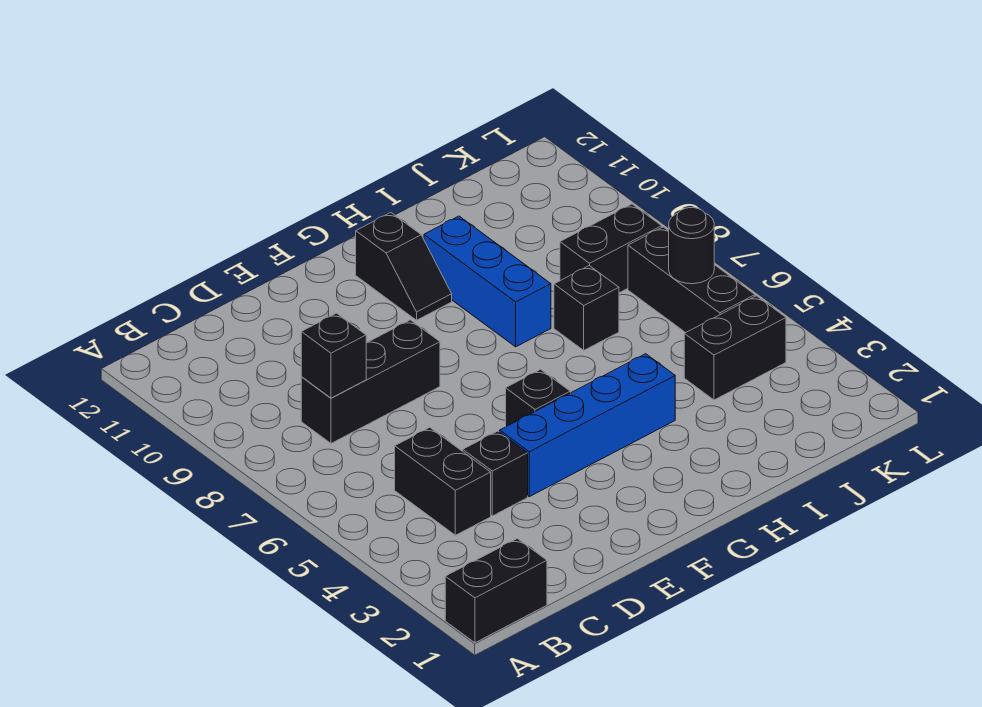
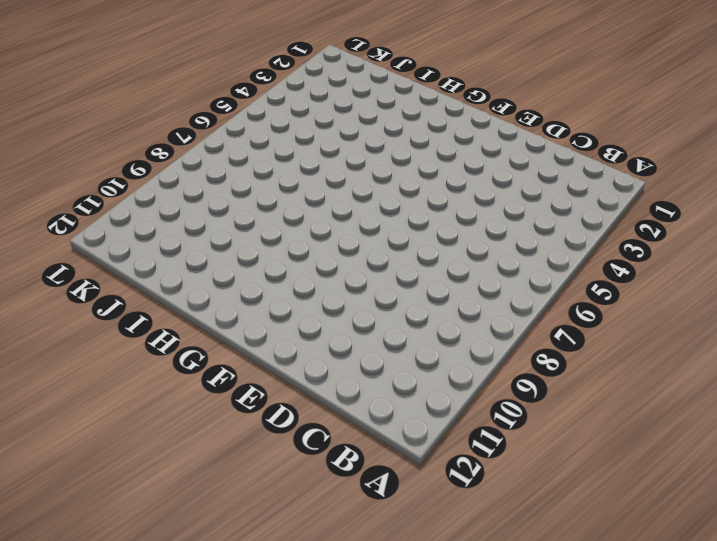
none -> black brick A1:B1 level 1
none -> black brick C4:C5 level 1
none -> black brick C8:E8 level 1

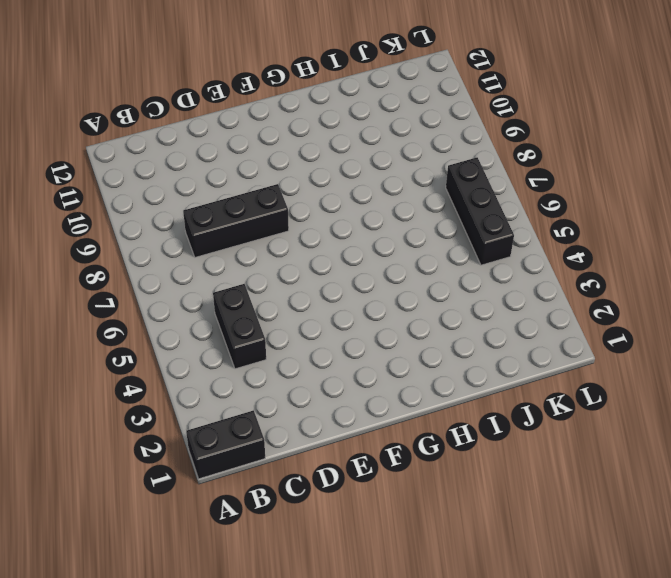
none -> black brick D4 level 1
none -> blue brick E4:H4 level 1
none -> black brick F5 level 1

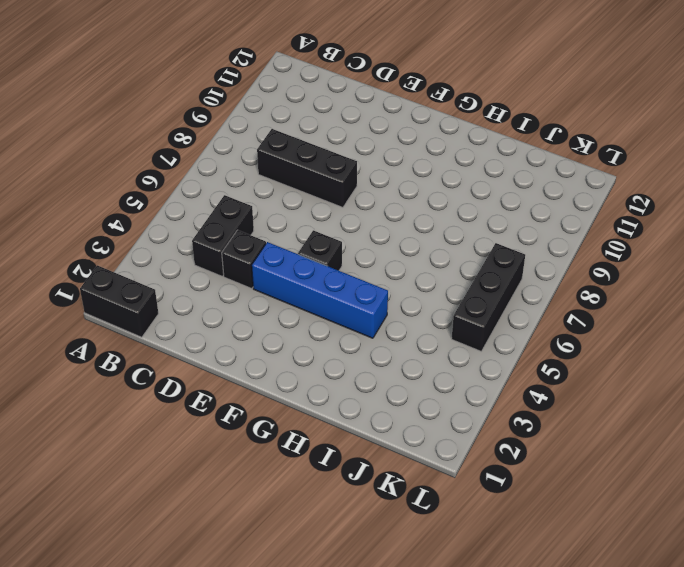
none -> black slope G10:G11 level 1 top 11
none -> blue brick H8:H10 level 1
none -> black brick I7 level 1

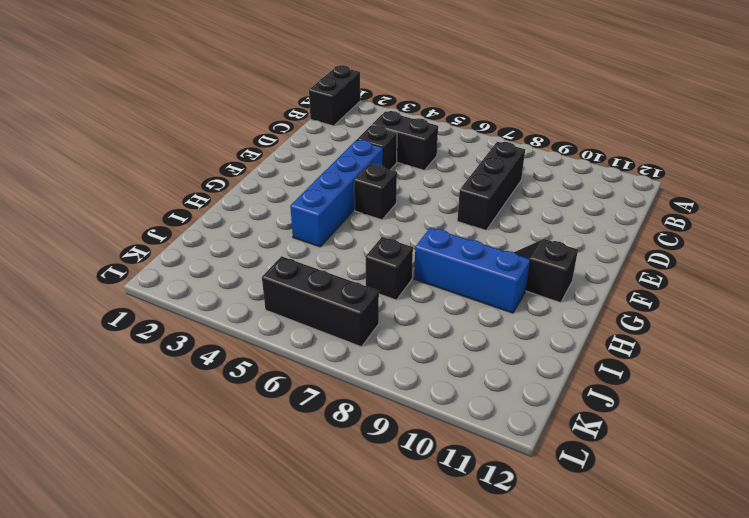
none -> black brick J4:K4 level 1
none -> black brick J8:K8 level 1
none -> black brick C8 level 2

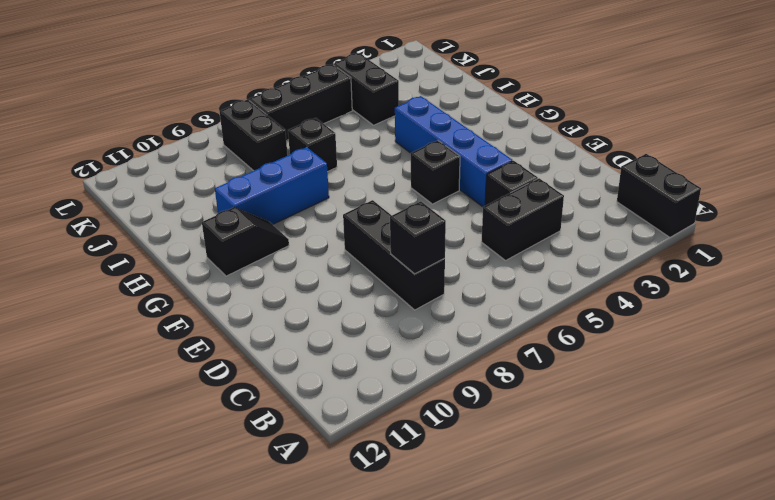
none -> black round brick K6 level 2

